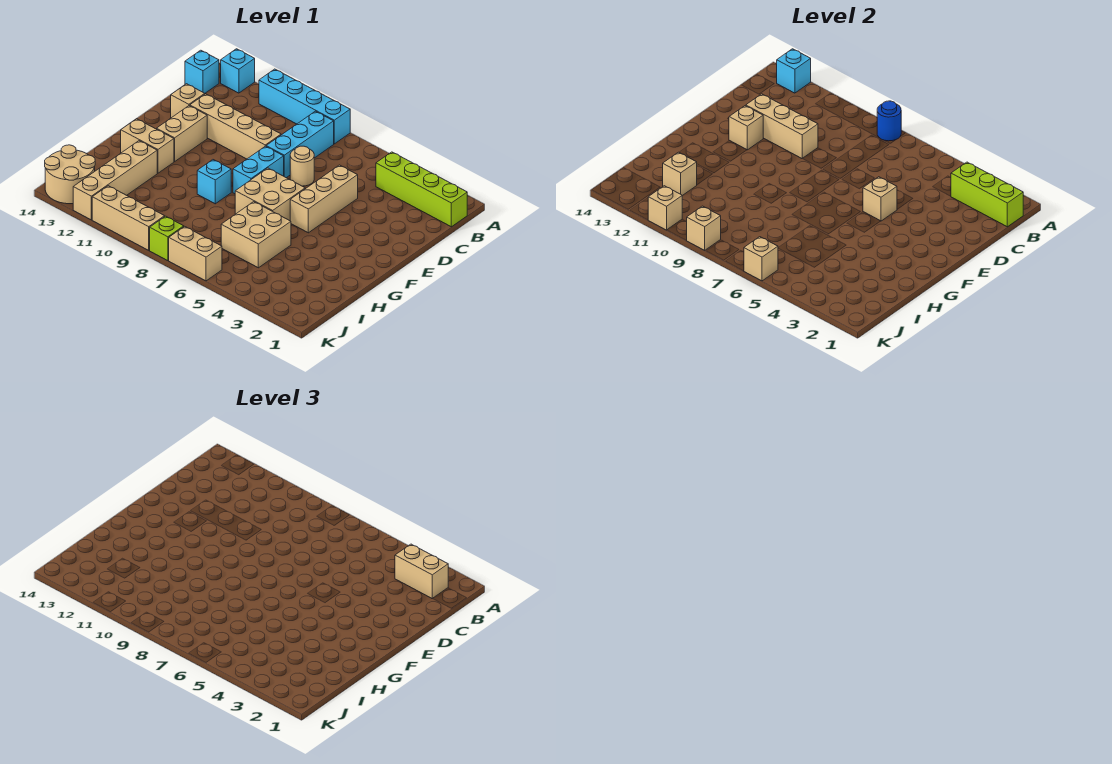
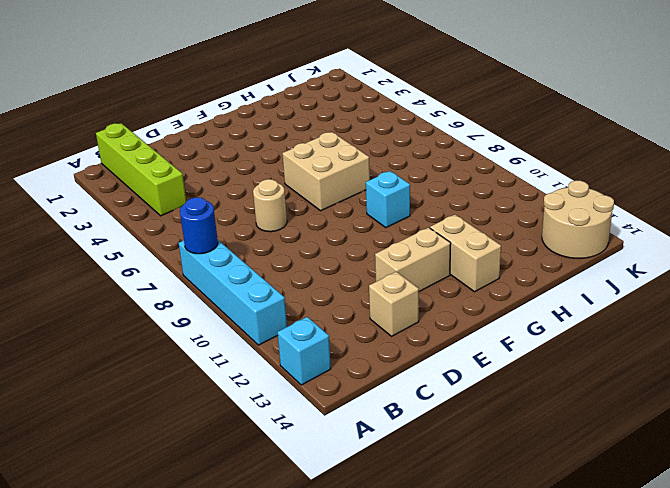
none -> cyan brick B8:D8 level 1
none -> cyan brick B14 level 1
none -> tan brick D5:F5 level 1
none -> tan brick D9:D12 level 1

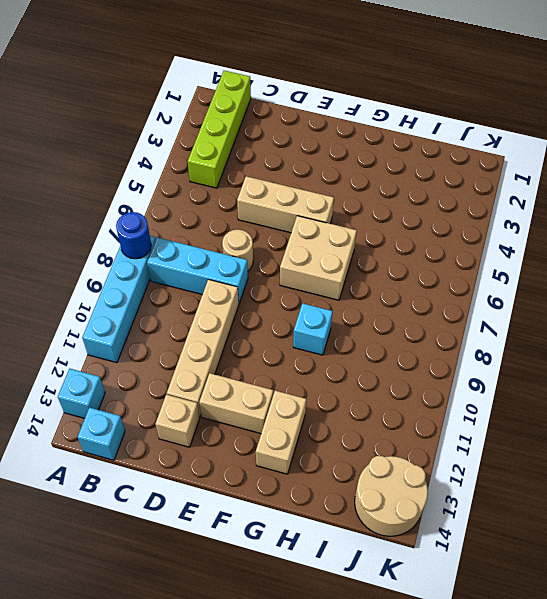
none -> cyan brick E8:F8 level 1
none -> tan brick H5:I6 level 1
none -> tan brick H12:K12 level 1
none -> tan brick K6:K7 level 1

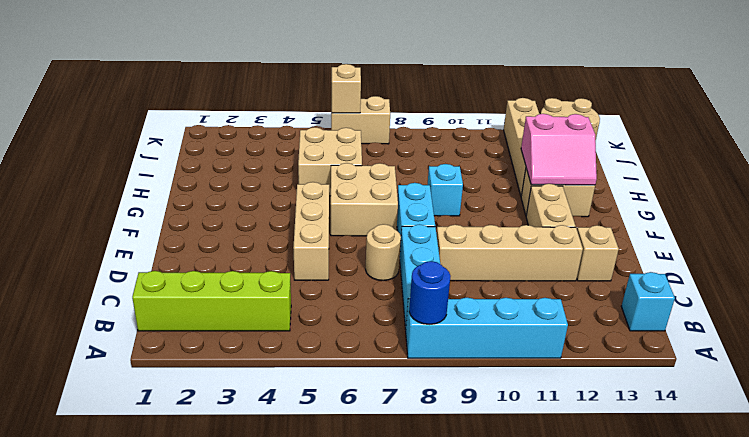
pink slope G12:H13 level 2 top H -> none
none -> cyan brick A13 level 1
none -> lime brick K8 level 1
none -> tan brick K9:K11 level 1
none -> cyan brick A13 level 2

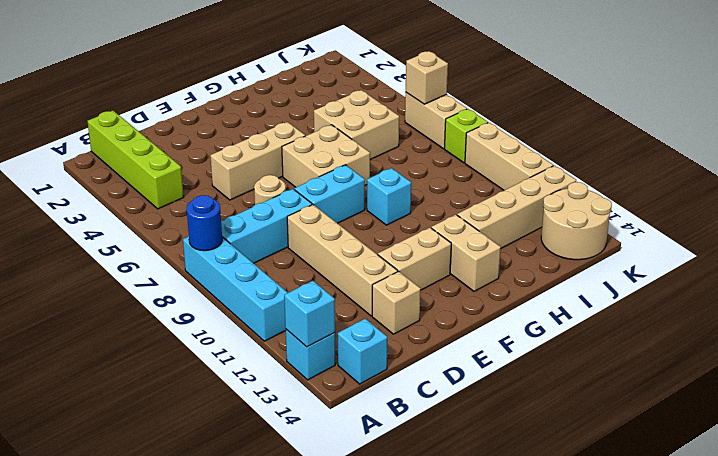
none -> lime brick B1:B3 level 2
none -> tan brick D10:D12 level 2
none -> tan brick E5 level 2
none -> tan brick E12 level 2

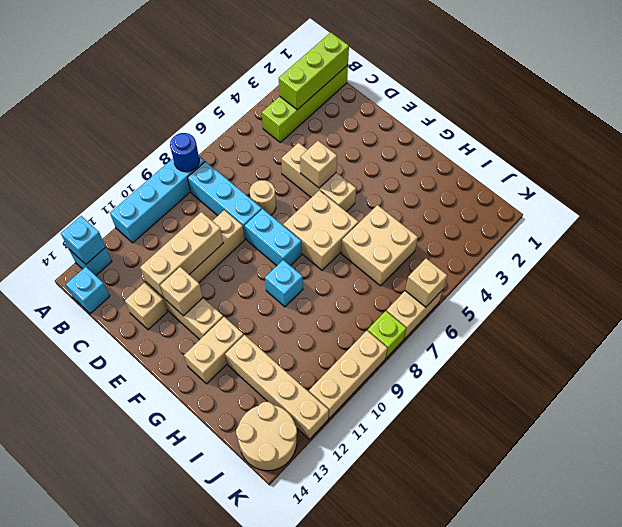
none -> tan brick I12 level 2
none -> tan brick K9 level 2
none -> tan brick K11 level 2
none -> tan brick B2:B3 level 3

